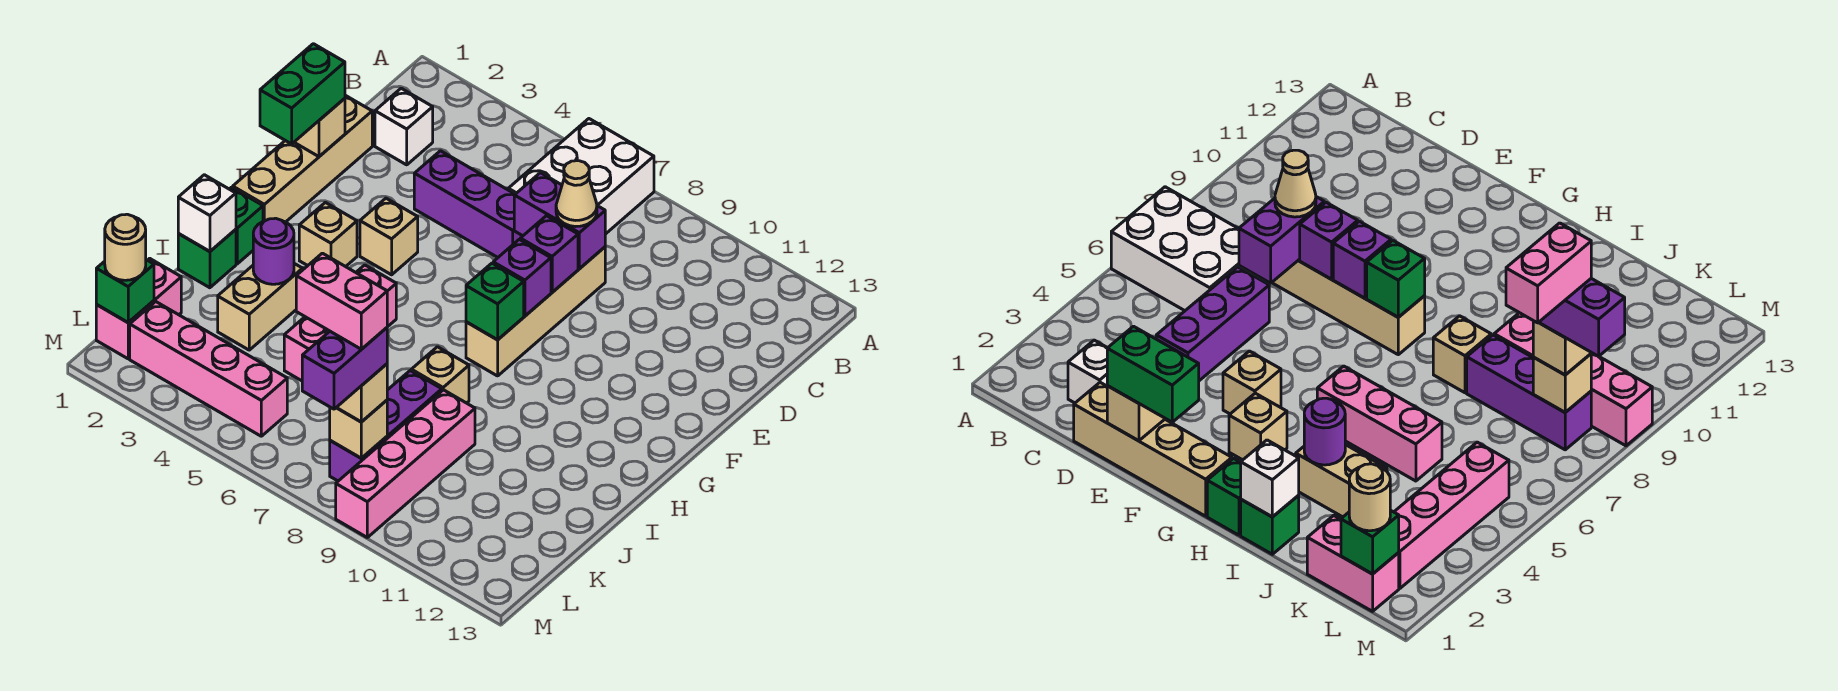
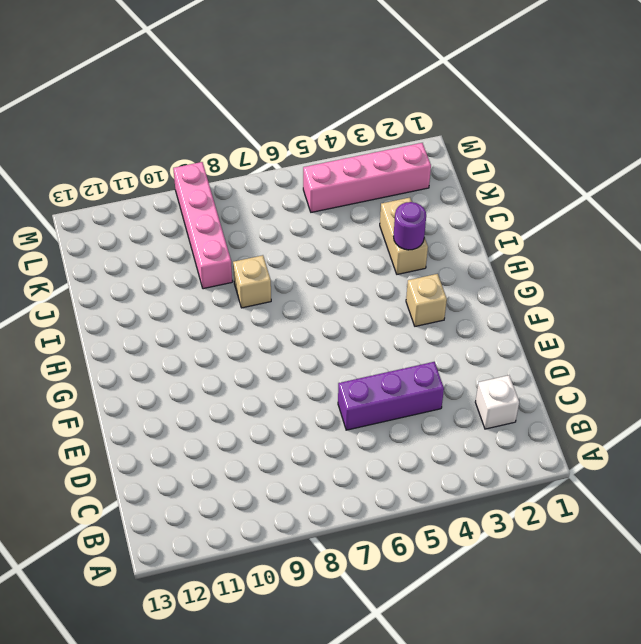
none -> white brick A6:C7 level 1
none -> tan brick D1:G1 level 1
none -> tan brick D8:G8 level 1
none -> tan brick F4 level 1

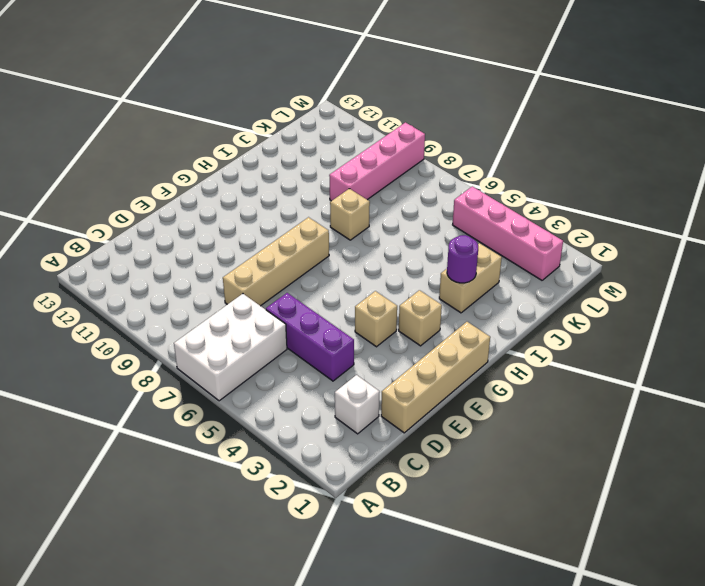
none -> green brick H1 level 1
none -> pink brick H5:J5 level 1
none -> green brick I1 level 1
none -> purple brick J8:L8 level 1

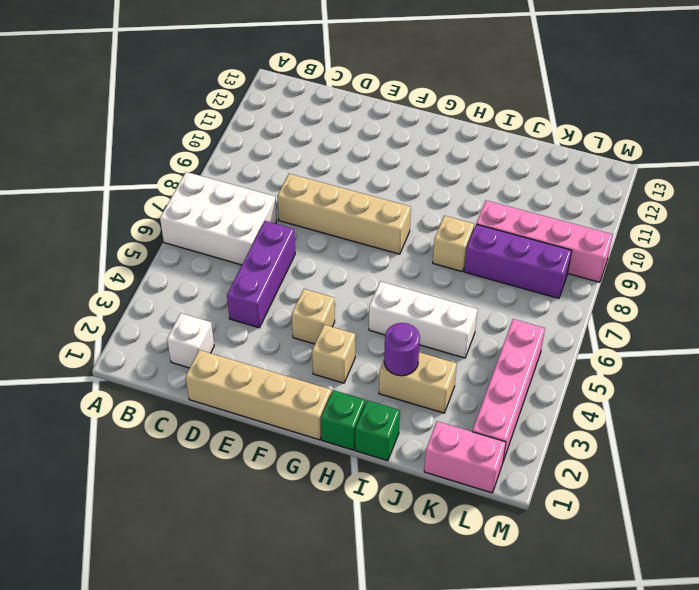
white brick H5:J5 level 1 -> pink brick H5:J5 level 1
none -> purple brick D7:D8 level 2
none -> tan brick E1 level 2
none -> purple brick E8 level 2
none -> purple brick F8 level 2

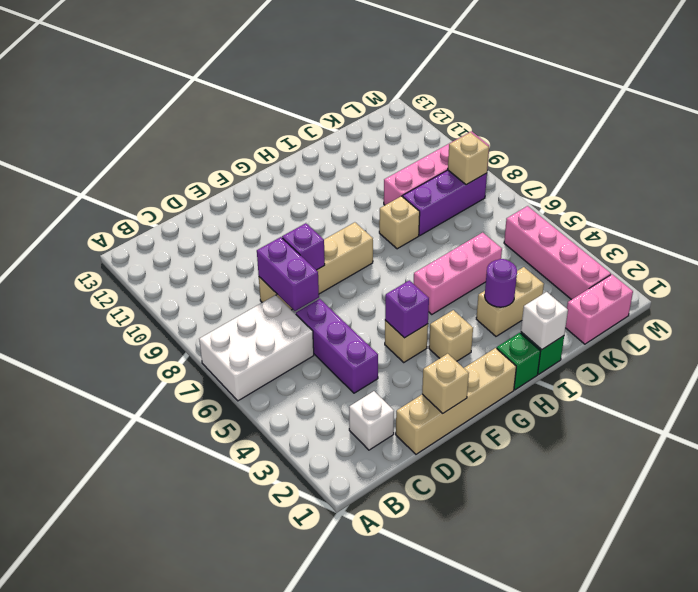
purple brick F4 level 2 -> purple brick F8 level 2
none -> green brick G8 level 2
none -> green brick L1 level 2
none -> tan cone D8 level 3
none -> green brick E1:F1 level 3

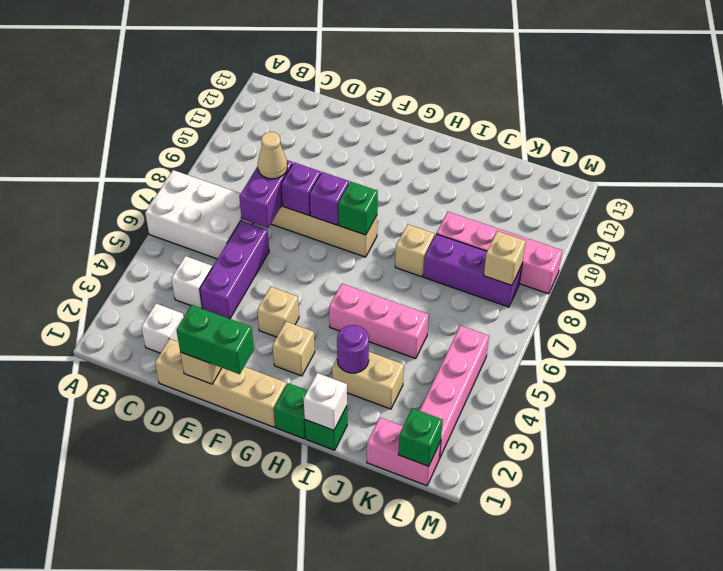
white brick C4 level 1 -> none
none -> tan round brick L1 level 3
none -> tan brick L8 level 3
none -> purple brick L8:M8 level 4
none -> pink brick L7:L8 level 5

